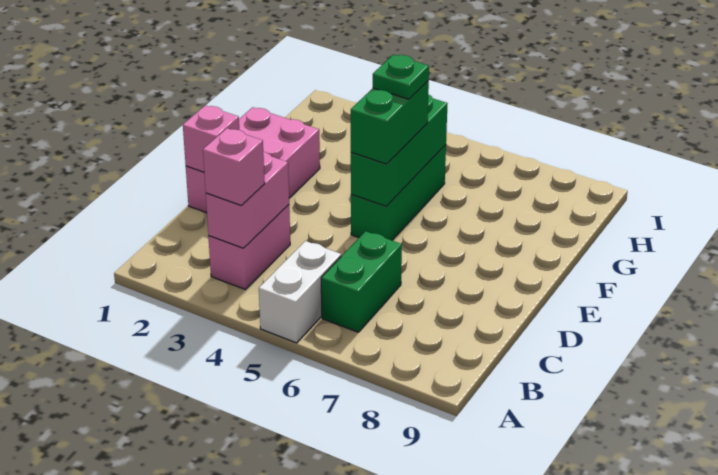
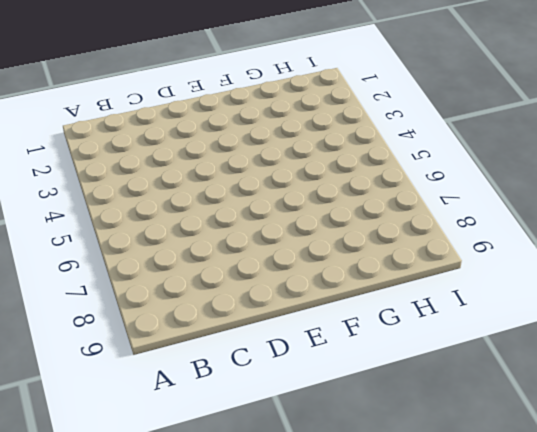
none -> white brick A5:B5 level 1
none -> pink brick B3:C3 level 1

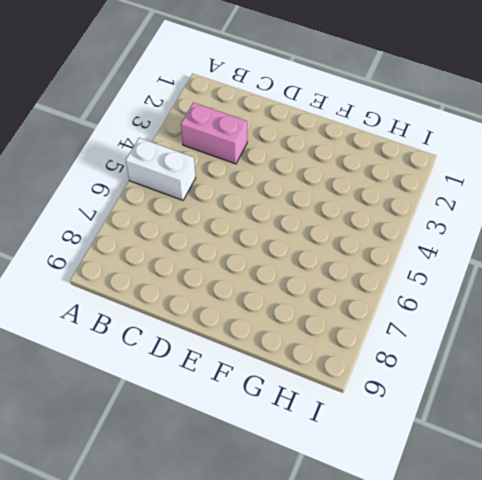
none -> green brick B6:C6 level 1
none -> pink brick D1:F2 level 1

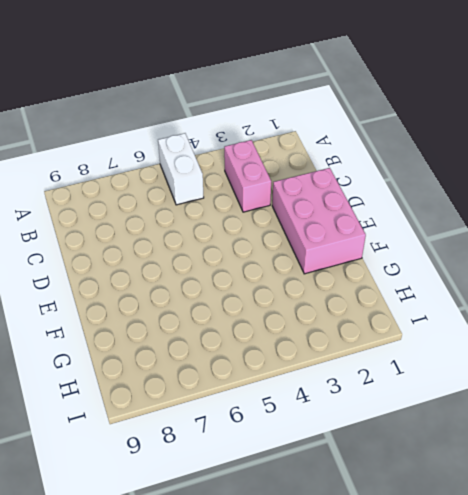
none -> green brick B6:C6 level 1
none -> green brick E5:G5 level 1

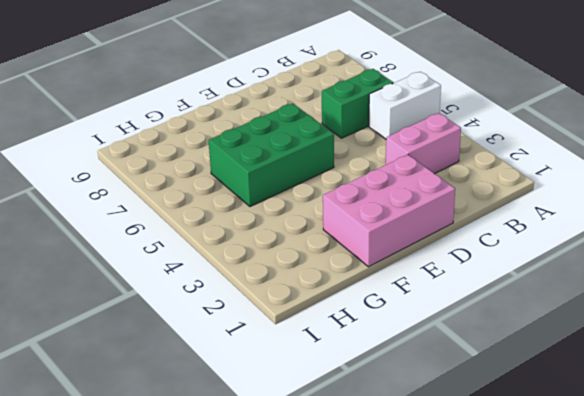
green brick E5:G6 level 1 -> green brick E5:G5 level 1
none -> pink brick B3:C3 level 2
none -> pink brick D1 level 2

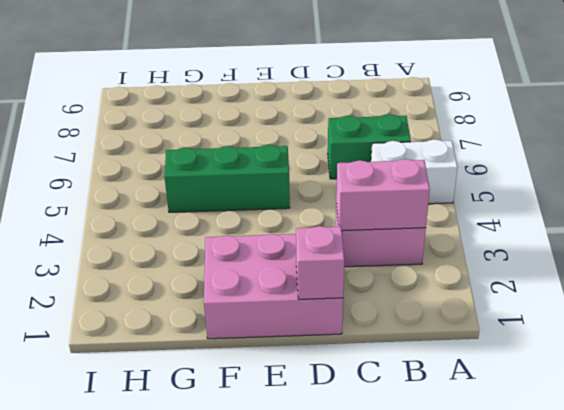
none -> green brick E5:G5 level 2
none -> pink brick B3 level 3

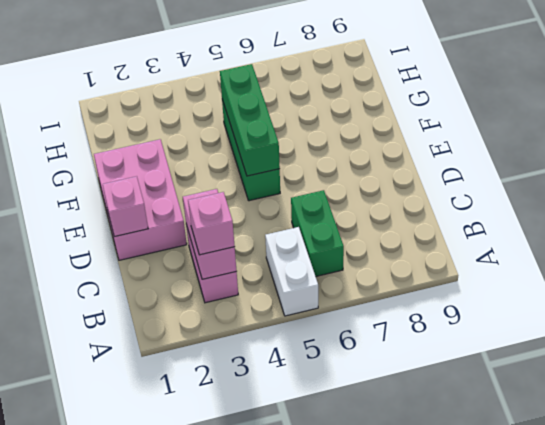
none -> green brick E5:F5 level 3
none -> green plate F5 level 4

